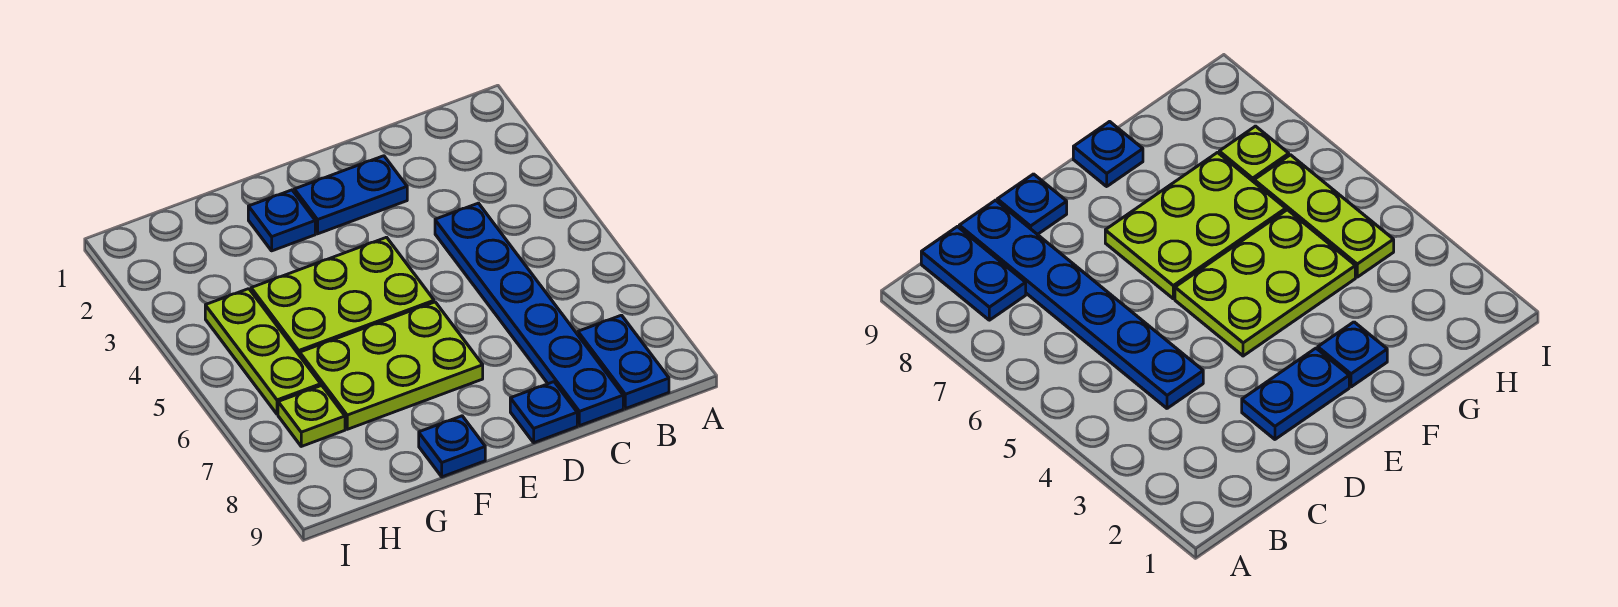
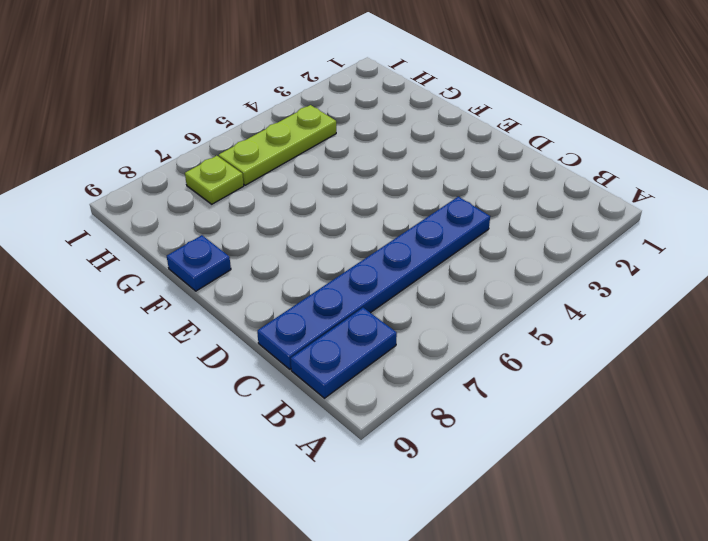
none -> blue plate D2:E2 level 1
none -> blue plate D9 level 1

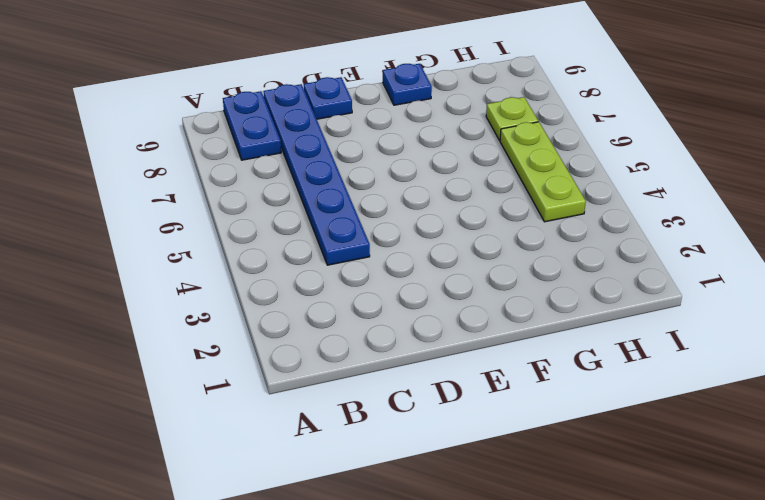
none -> blue plate D2:E2 level 1
none -> lime plate E4:G5 level 1

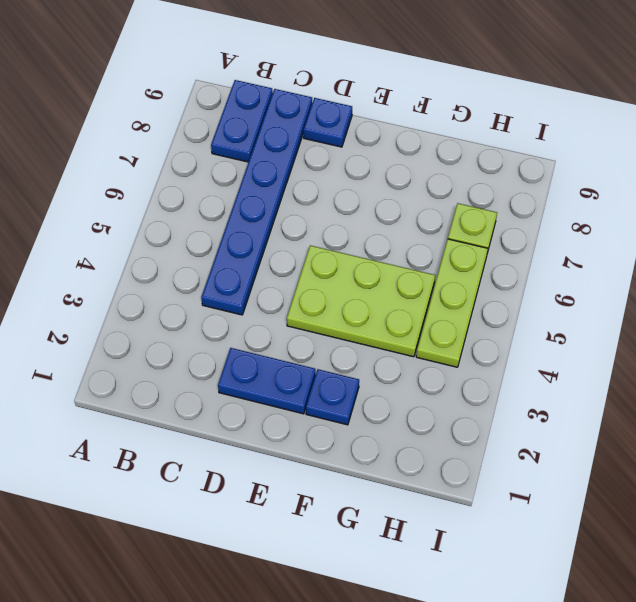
none -> lime plate E6:G7 level 1
none -> blue plate F9 level 1

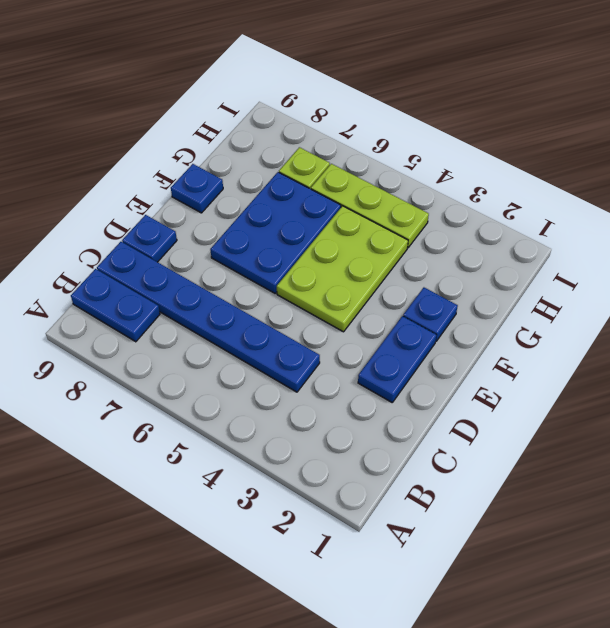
blue plate E6:G7 level 1 -> lime plate E6:G7 level 1

